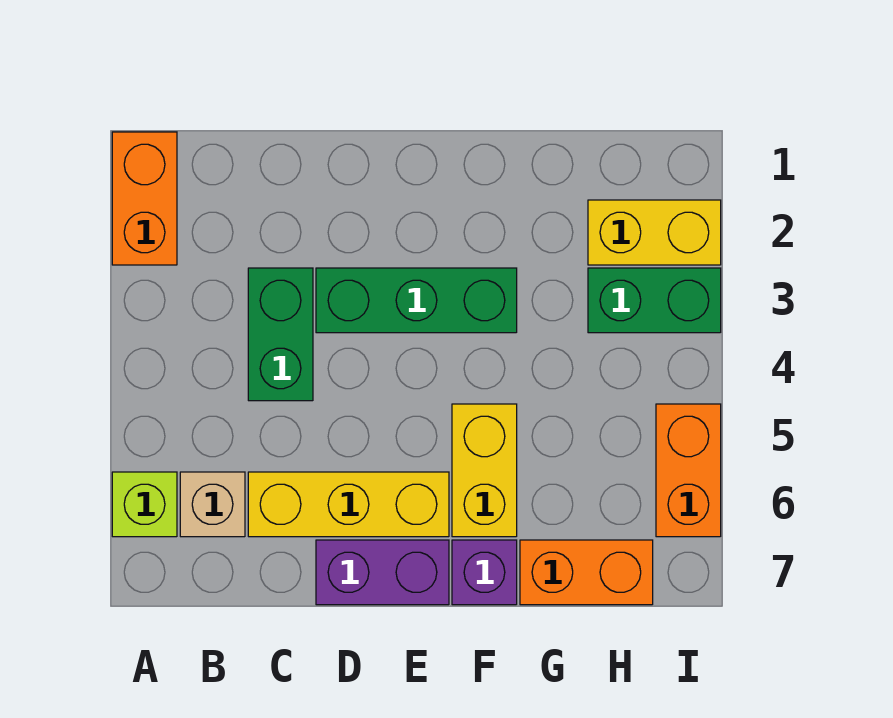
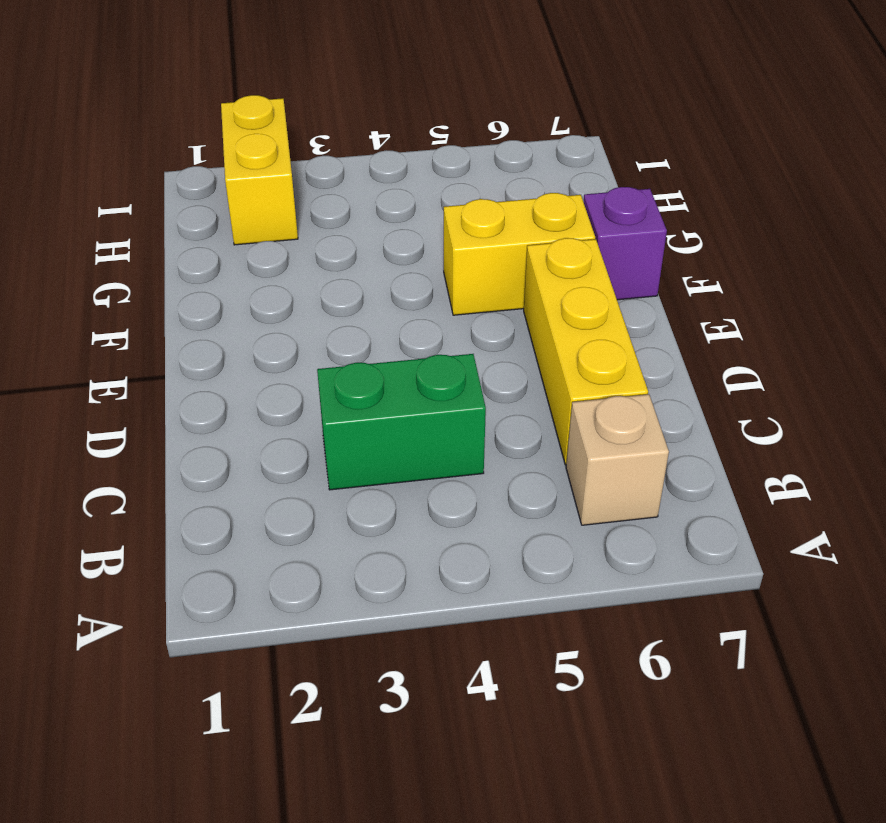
none -> orange brick A1:A2 level 1
none -> lime brick A6 level 1
none -> green brick D3:F3 level 1

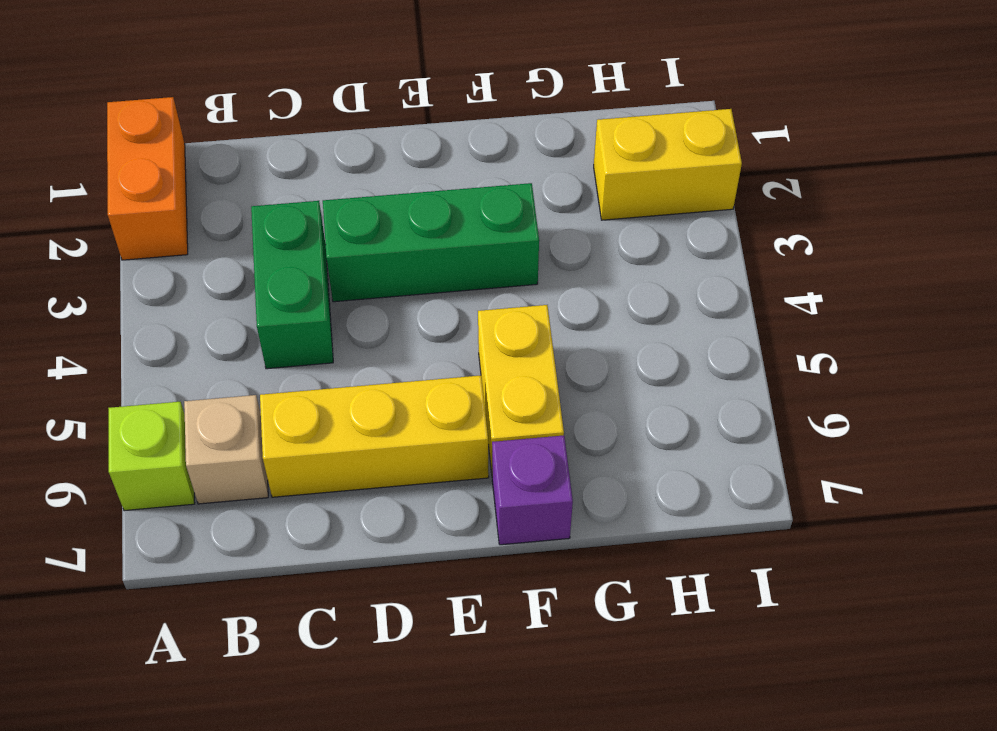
none -> purple brick D7:E7 level 1
none -> orange brick G7:H7 level 1
none -> green brick H3:I3 level 1

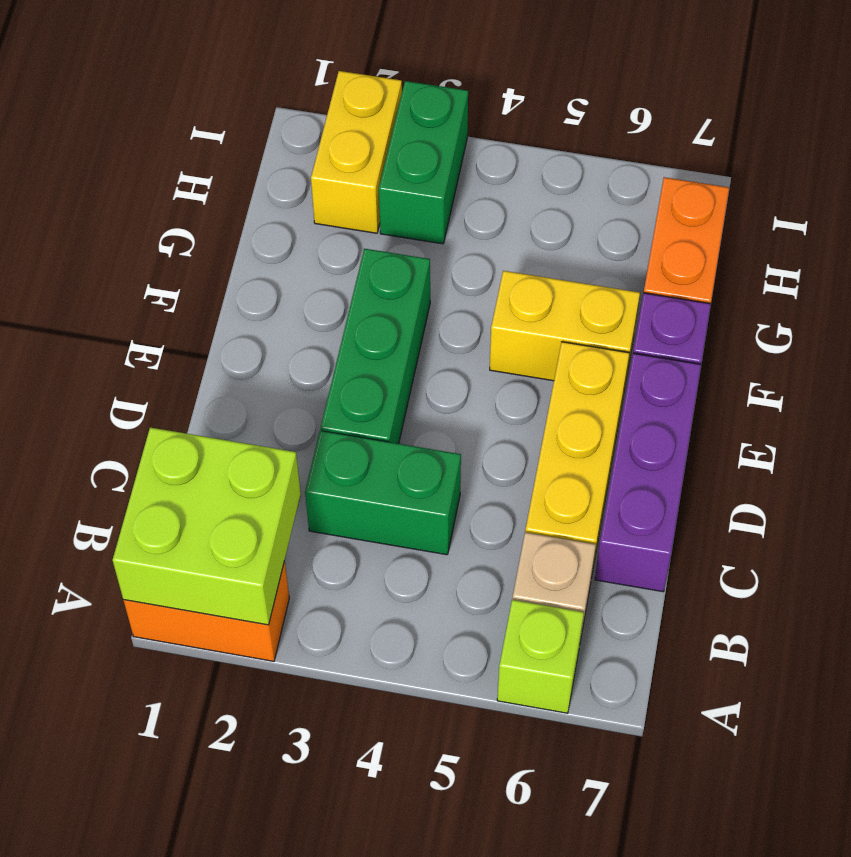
lime brick A1:B2 level 2 -> none
purple brick C7:E7 level 1 -> purple brick D7:E7 level 1
none -> orange brick I5:I6 level 1

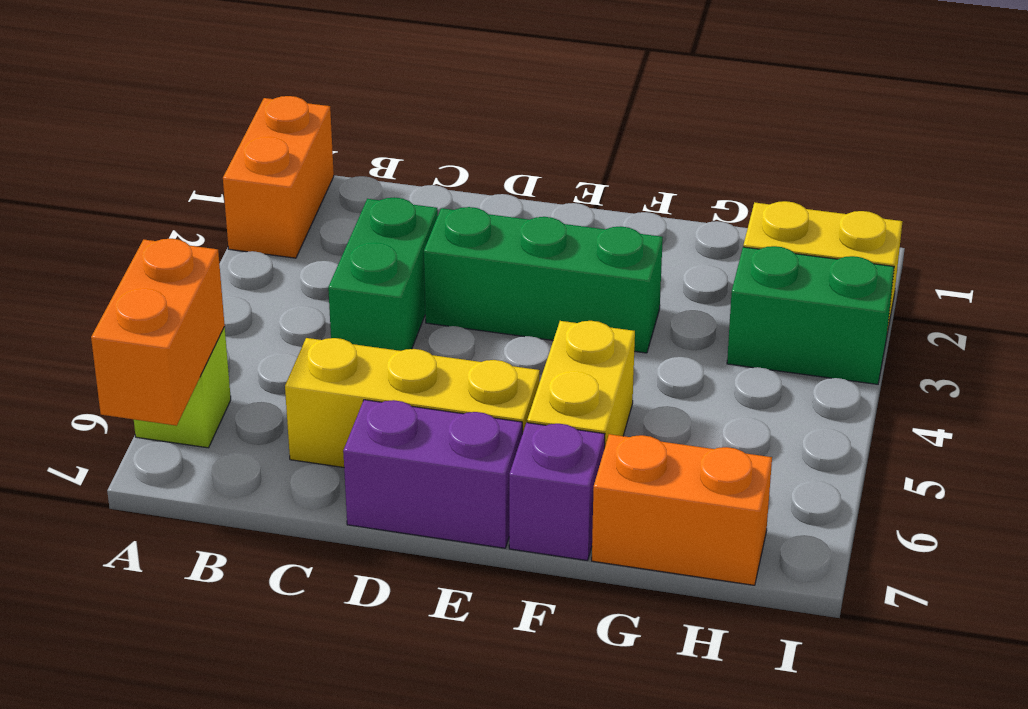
orange brick A6:A7 level 2 -> orange brick I5:I6 level 1
none -> tan brick B6 level 1

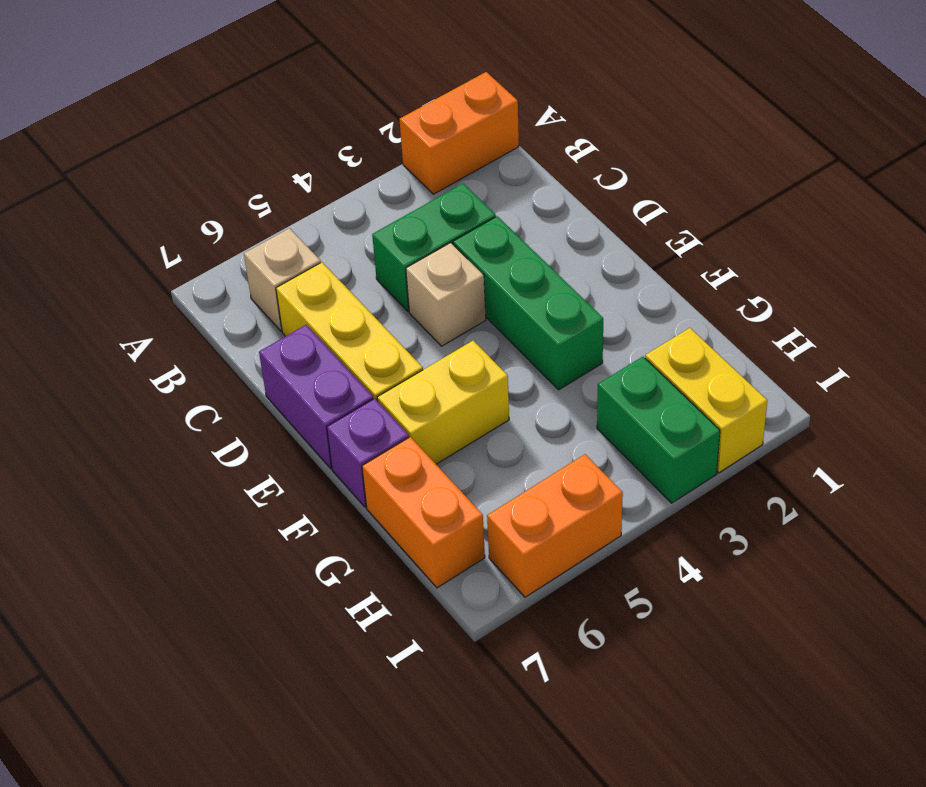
tan brick D4 level 1 -> none
none -> lime brick A6 level 1

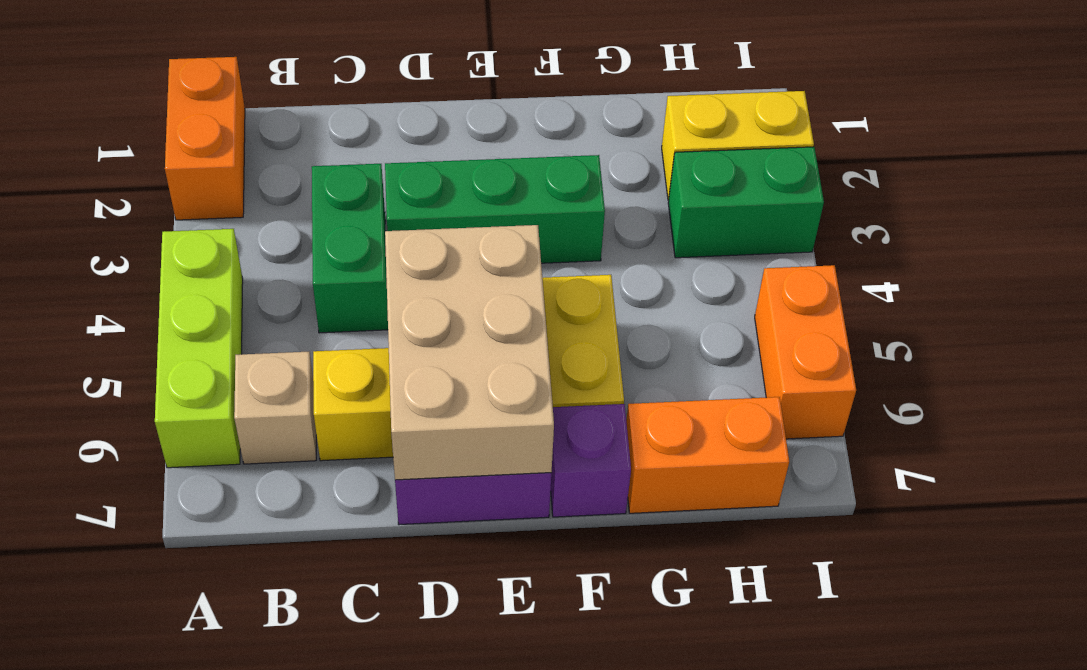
lime brick A4:A6 level 1 -> lime brick A6 level 1
tan brick D5:E7 level 2 -> none

